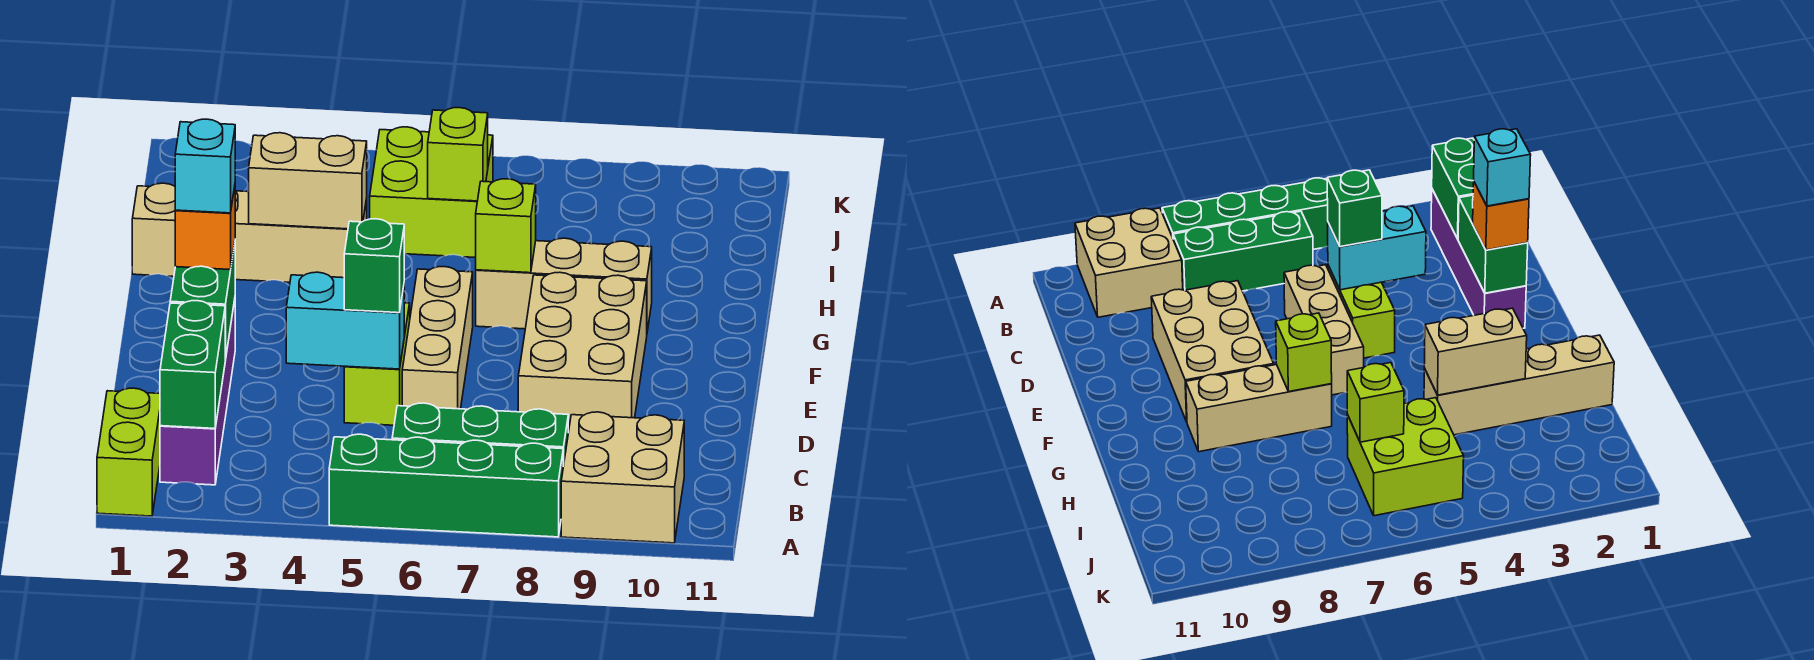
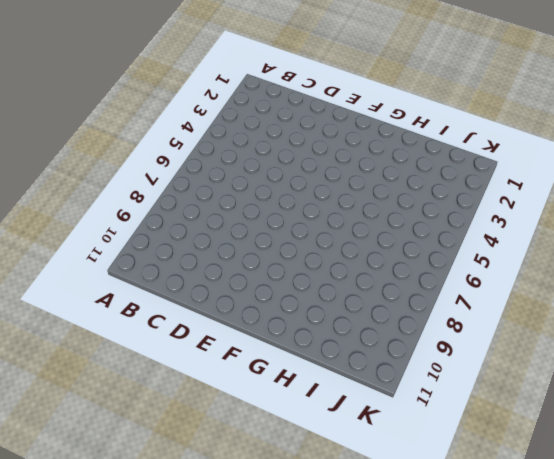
none -> lime brick A1:B1 level 1
none -> green brick A5:A8 level 1
none -> tan brick A9:B10 level 1

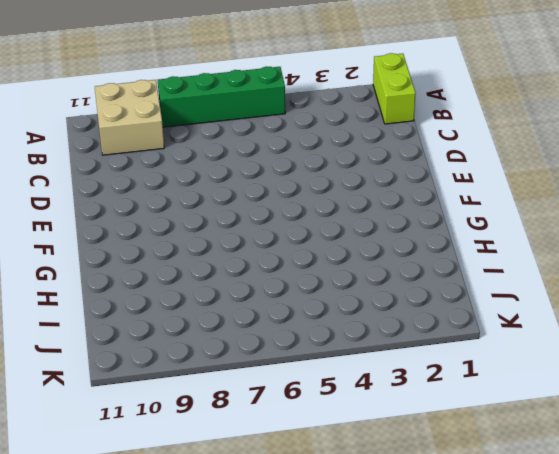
none -> purple brick B2:E2 level 1
none -> green brick B6:B8 level 1
none -> lime brick D5:E5 level 1

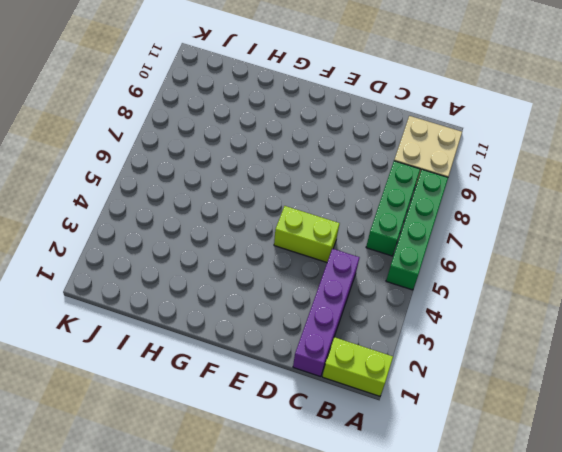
purple brick C1:C4 level 1 -> purple brick B2:E2 level 1
none -> tan brick D6:F6 level 1
none -> tan brick D8:F9 level 1
none -> tan brick G7:G9 level 1

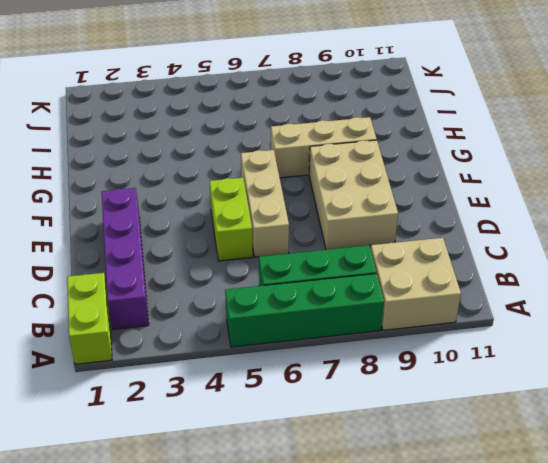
none -> tan brick H1:H4 level 1
none -> lime brick I5:J6 level 1
none -> green brick B2:C2 level 2

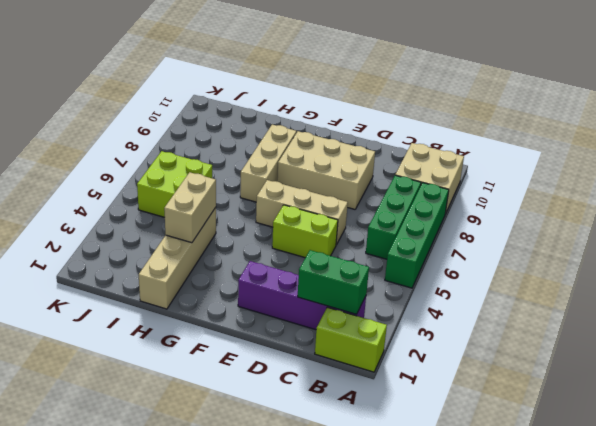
none -> green brick D2:E2 level 2
none -> cyan brick D4:D5 level 2
none -> lime brick G7 level 2

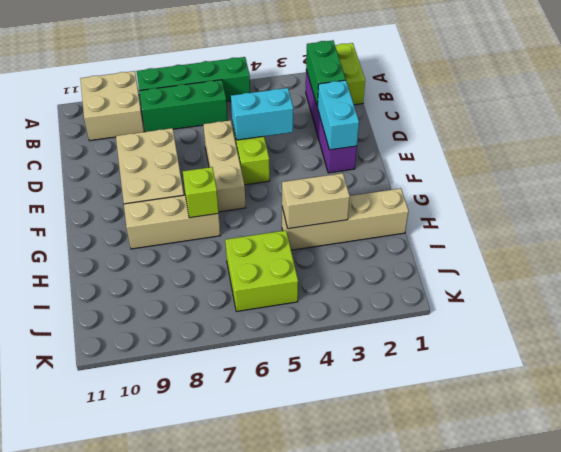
cyan brick D2:E2 level 2 -> green brick D2:E2 level 2
none -> lime brick I6 level 2
none -> green brick D5 level 3
none -> orange brick E2 level 3

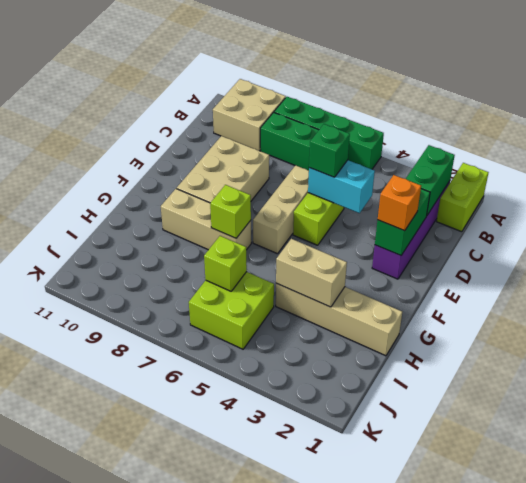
none -> cyan brick E2 level 4

